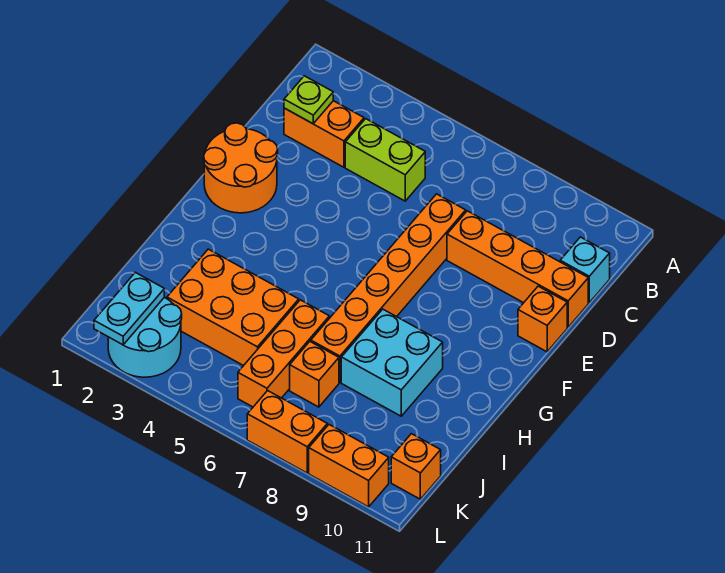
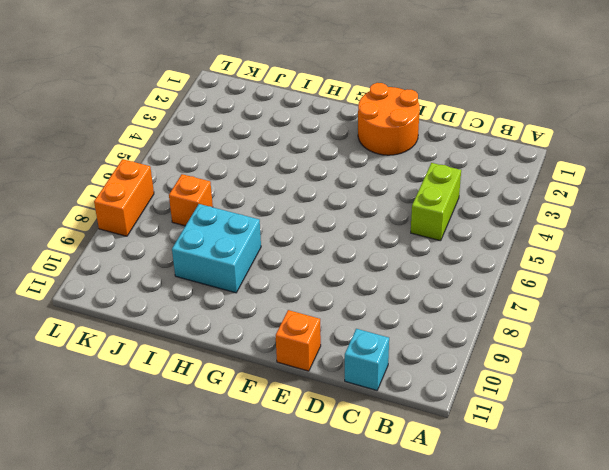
none -> orange brick C2:C3 level 1
none -> orange brick D7:I7 level 1
none -> orange brick D8:D11 level 1

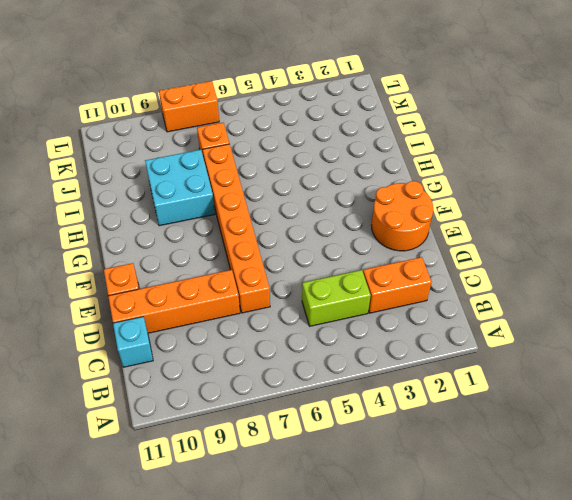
none -> orange brick I3:J5 level 1
none -> orange brick I6:K6 level 1
none -> cyan round brick K2:L3 level 1

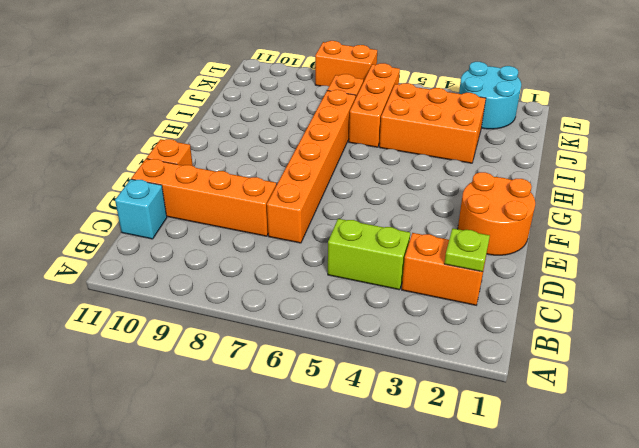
none -> cyan brick H8:I9 level 1
none -> orange brick K11 level 1
none -> orange brick L9:L10 level 1

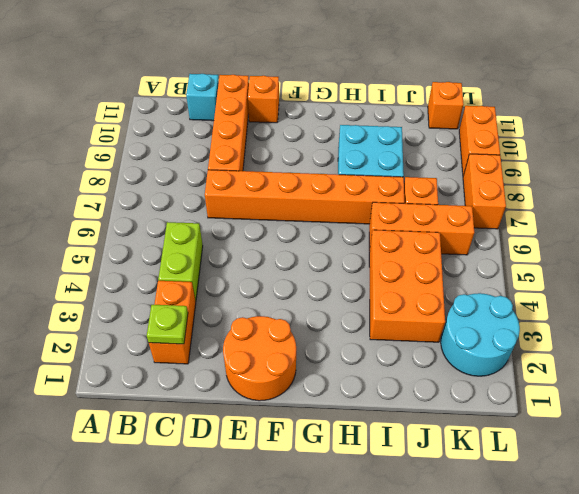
none -> cyan plate K2:L2 level 2

